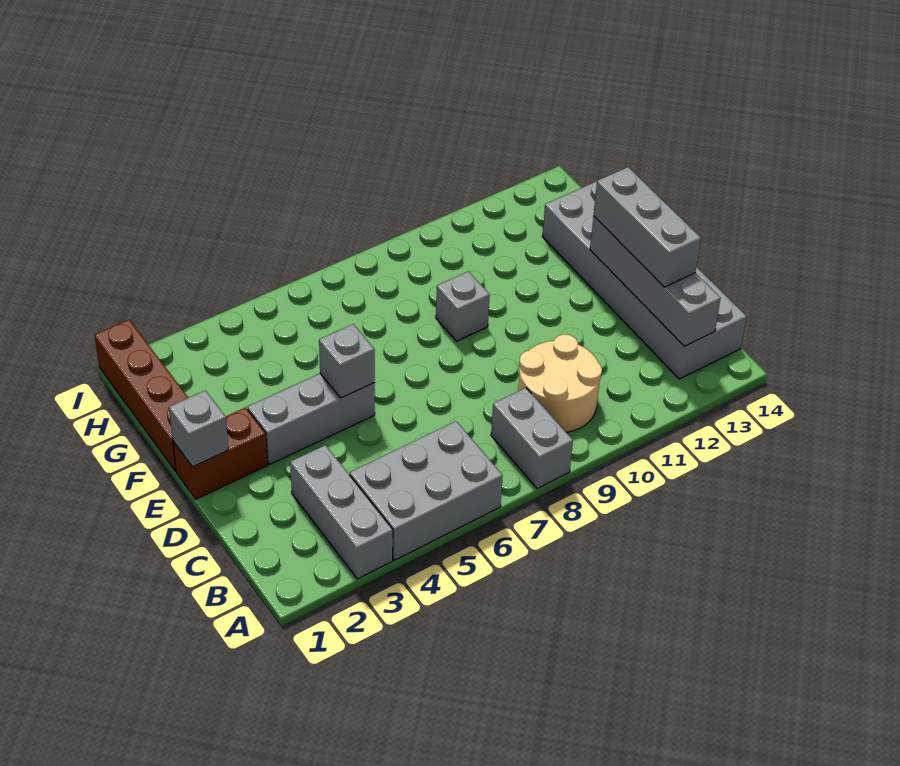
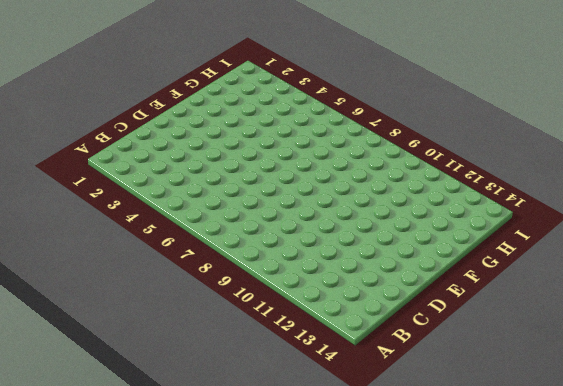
none -> grey brick A3:C3 level 1
none -> grey brick A4:B6 level 1
none -> grey brick A8:B8 level 1

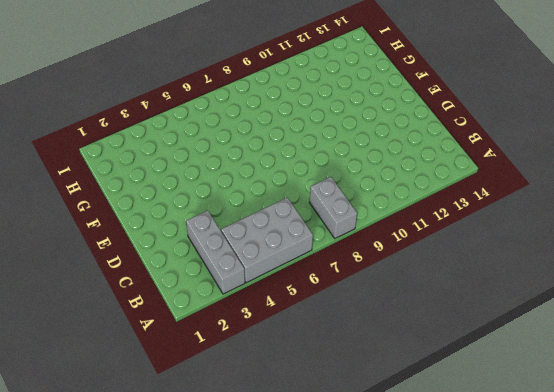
none -> tan round brick B9:C10 level 1
none -> grey brick B13:G14 level 1
none -> brown brick E1:E2 level 1

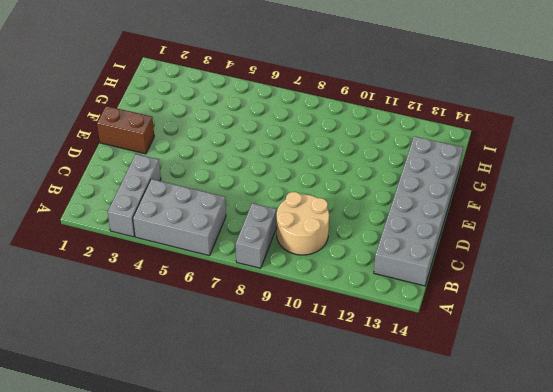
none -> grey brick E3:E5 level 1
none -> brown brick F1:I1 level 1
none -> grey brick F9 level 1

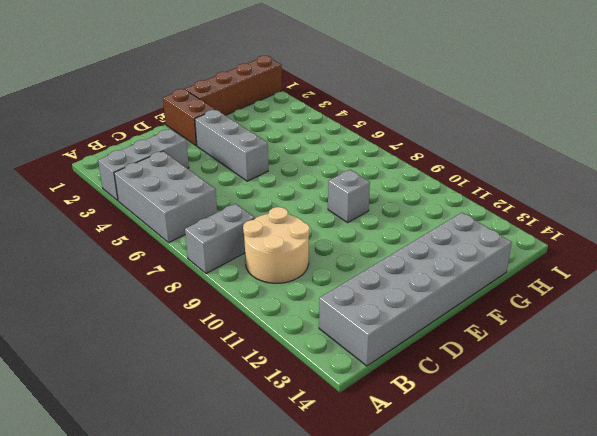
none -> grey brick B13:E13 level 2
none -> grey brick E1 level 2
none -> grey brick E5 level 2

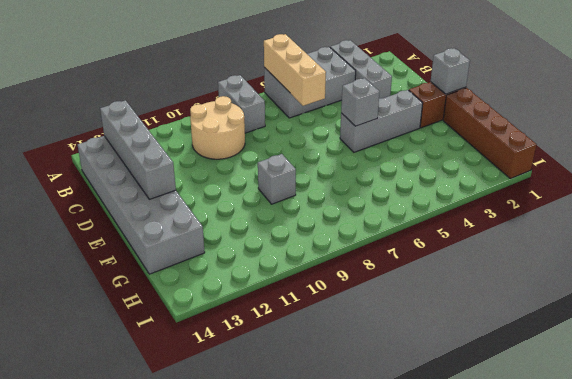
tan brick A6:C6 level 2 -> none
none -> grey brick C13:E13 level 3

